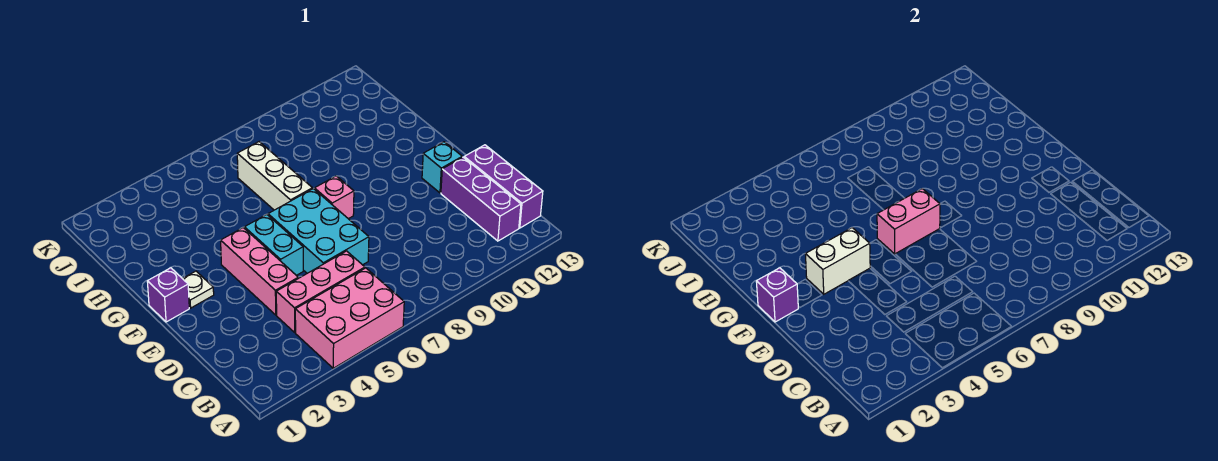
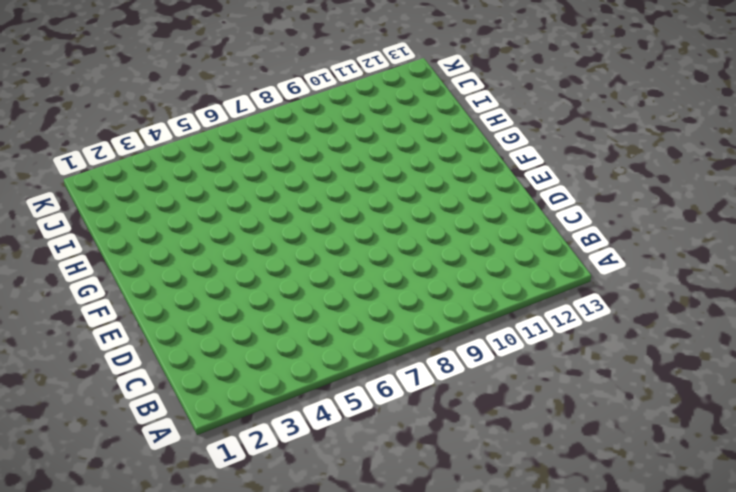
none -> pink brick A4:B6 level 1
none -> purple brick B12:D12 level 1
none -> purple brick B13:D13 level 1

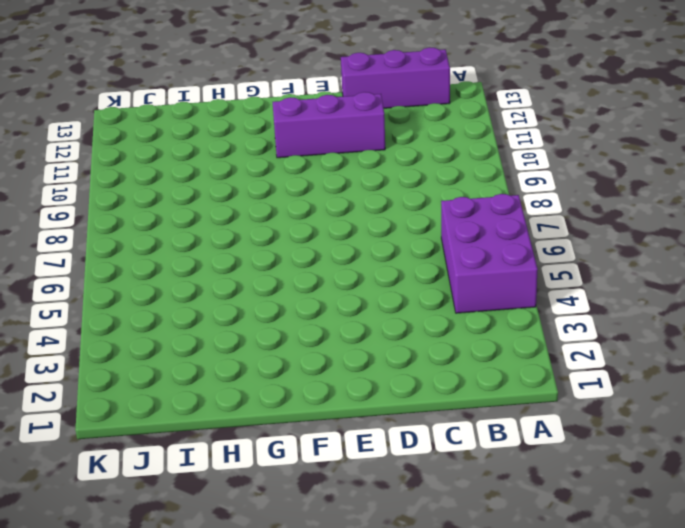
purple brick A4:B6 level 1 -> pink brick A4:B6 level 1
purple brick D11:F11 level 1 -> purple brick B12:D12 level 1
none -> pink brick C4:C6 level 1
none -> pink brick D4:F4 level 1
none -> cyan brick D6:F7 level 1

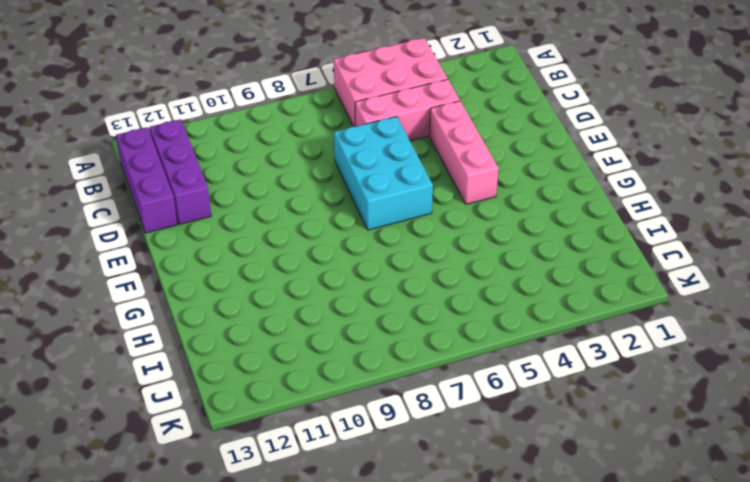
none -> cyan brick E5:F5 level 1
none -> cyan brick E12 level 1
none -> purple brick F1 level 1

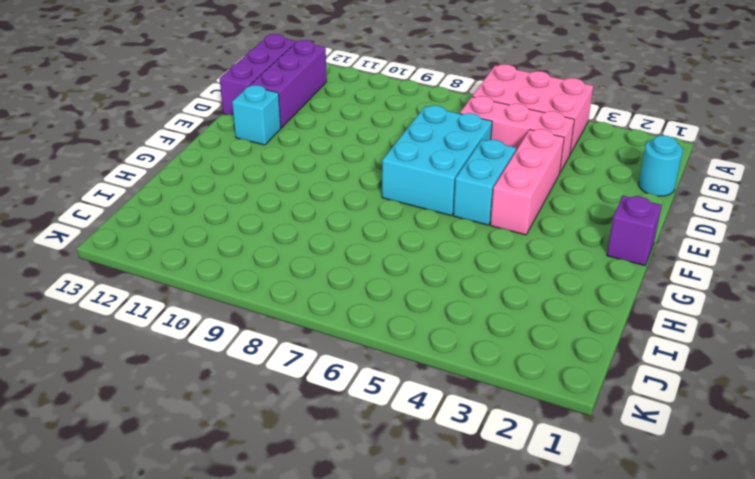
cyan round brick C1 level 1 -> none
none -> white plate F2 level 1
none -> pink brick F8 level 1
none -> white brick G7:I7 level 1

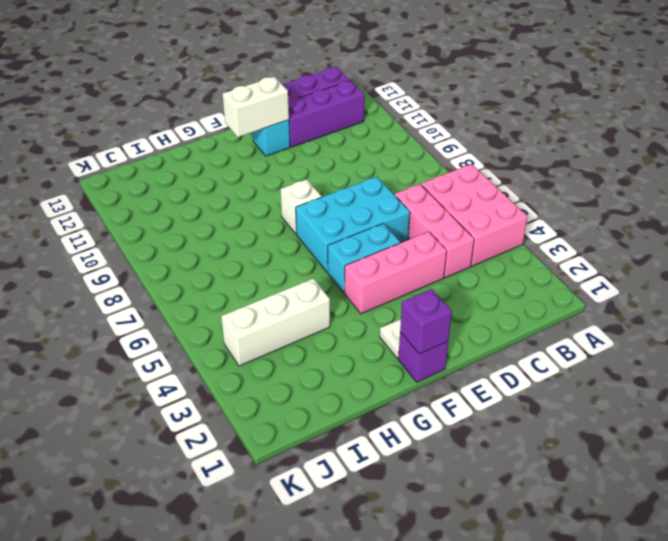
white brick E12:F12 level 2 -> white brick F3:F4 level 2
white brick F8 level 1 -> pink brick F8 level 1
white brick H4:J4 level 1 -> white brick G7:I7 level 1
none -> pink brick F6:F7 level 2

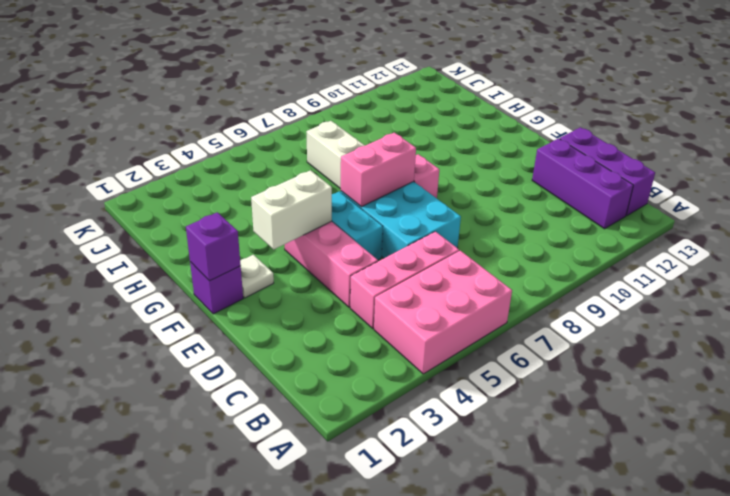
none -> cyan brick E12 level 1

